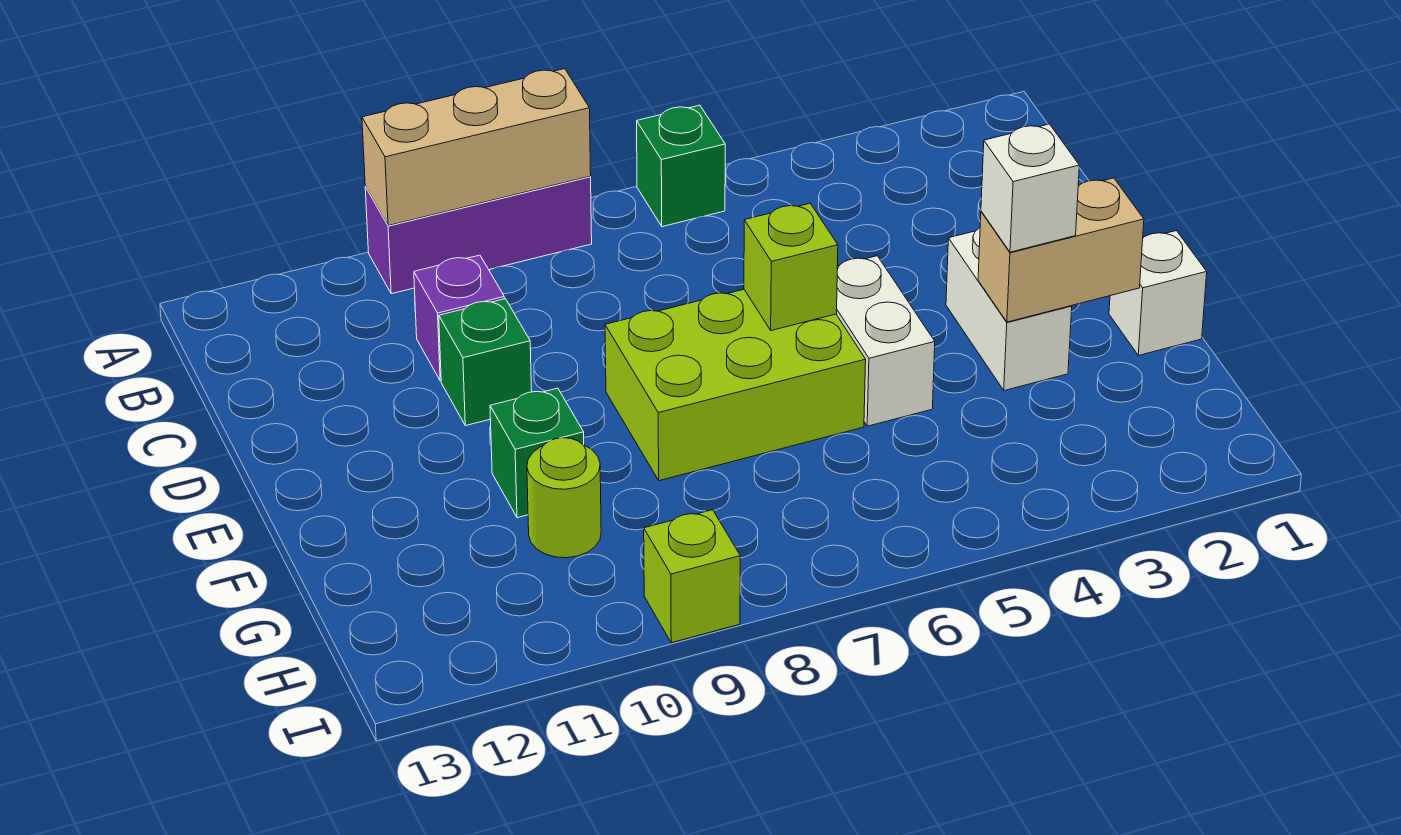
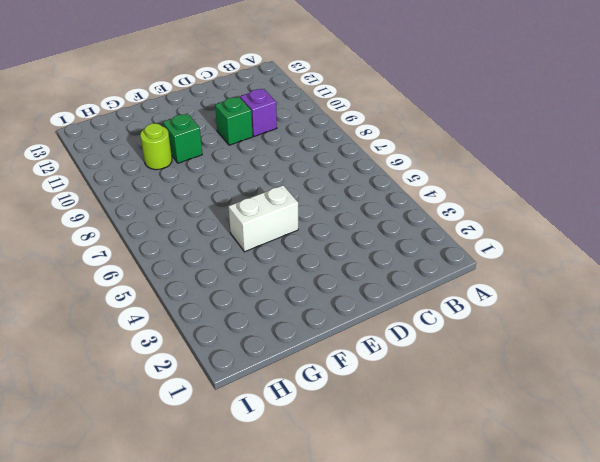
none -> green brick A6 level 1
none -> purple brick A8:A10 level 1
none -> white brick E3:F3 level 1

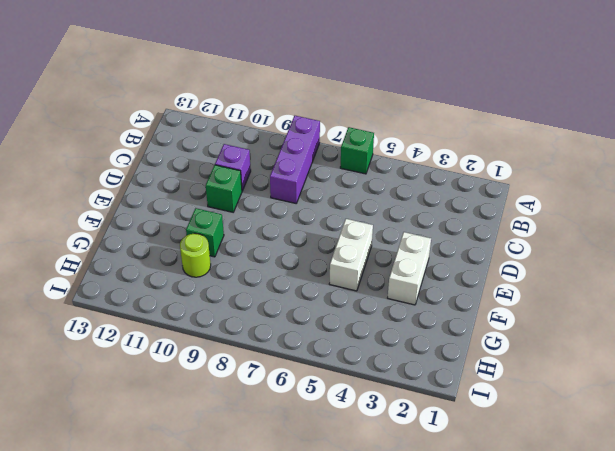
purple brick A8:C8 level 1 -> purple brick A8:A10 level 1
none -> lime brick E6:F8 level 1
none -> white brick F1 level 1
none -> lime brick I9 level 1

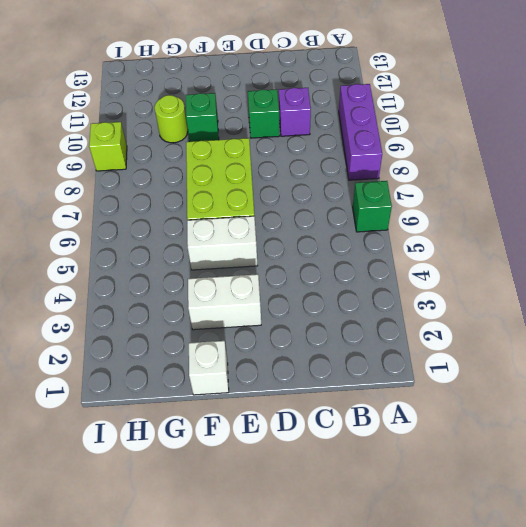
none -> tan brick A8:A10 level 2
none -> lime brick E6 level 2
none -> tan brick F2:F3 level 2

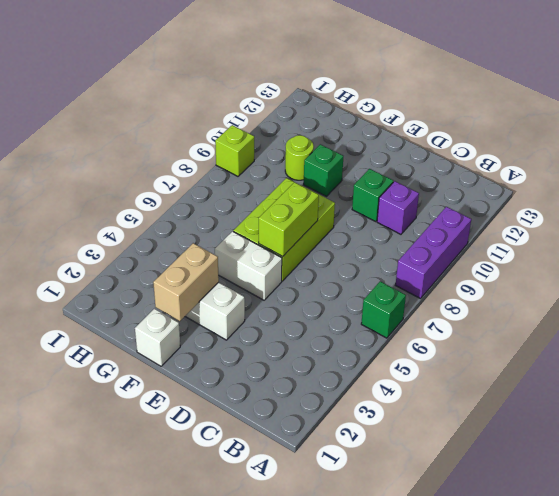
lime brick E6:E7 level 2 -> lime brick E6 level 2
none -> tan brick A8:A10 level 2
none -> white brick F3 level 3

